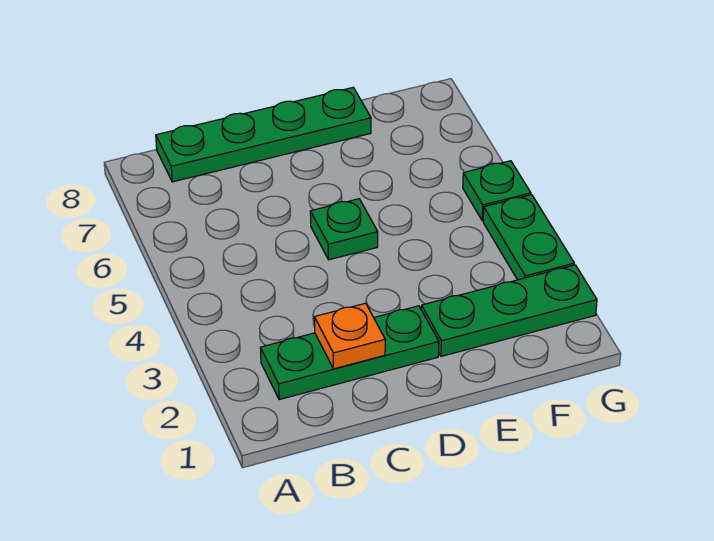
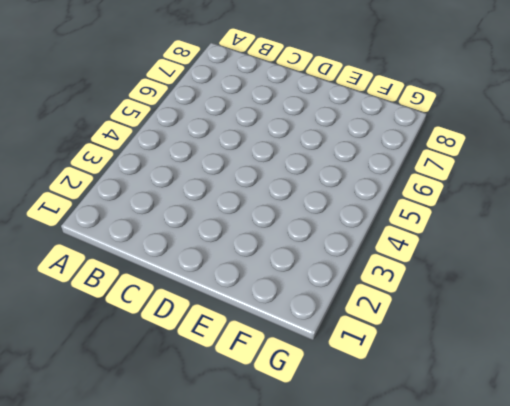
none -> green plate B2:D2 level 1
none -> green plate B8:E8 level 1

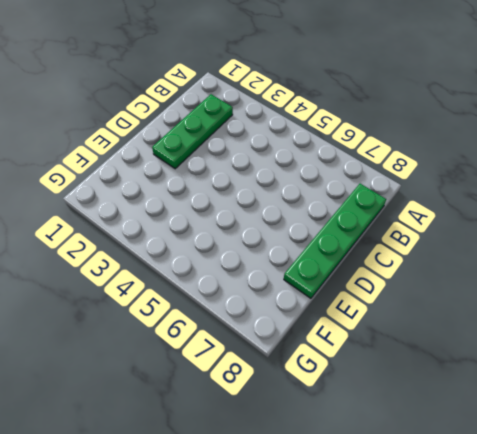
none -> green plate D5 level 1
none -> green plate E2:G2 level 1

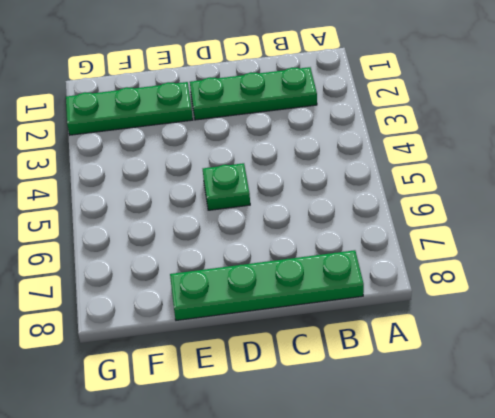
none -> green plate G3:G4 level 1
none -> green plate G5 level 1

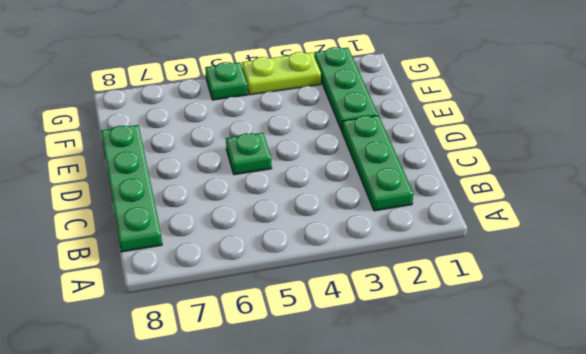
lime plate G3:G4 level 1 -> green plate G3:G4 level 1
none -> orange plate C2 level 2

